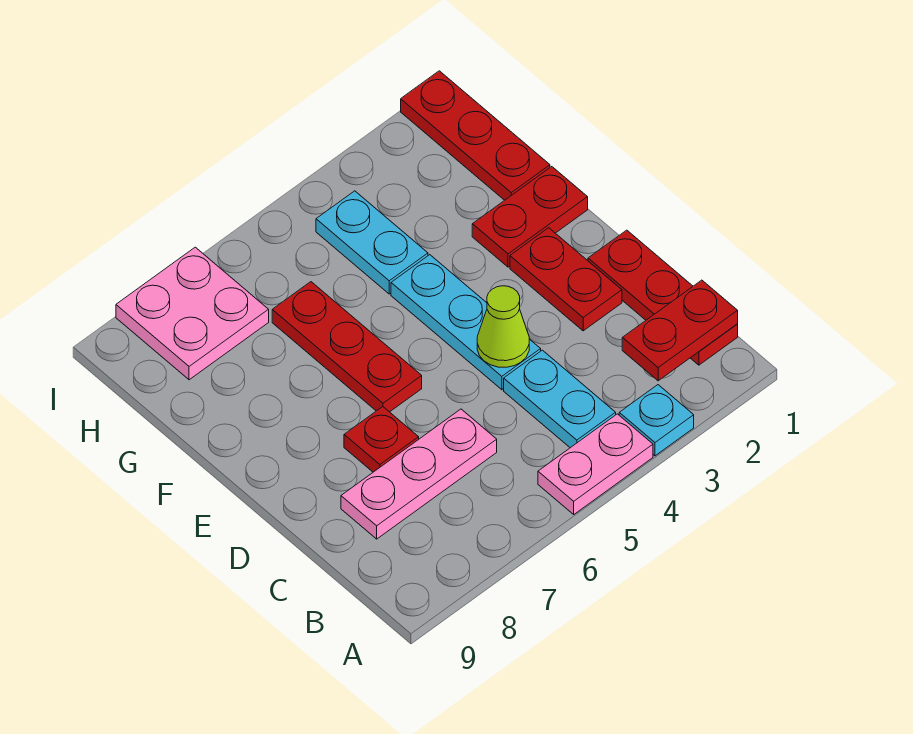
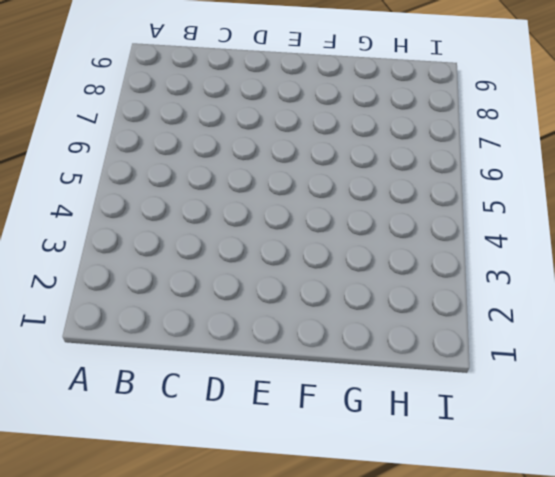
none -> cyan plate A3 level 1
none -> pink plate A4:A5 level 1
none -> red plate B1:D1 level 1

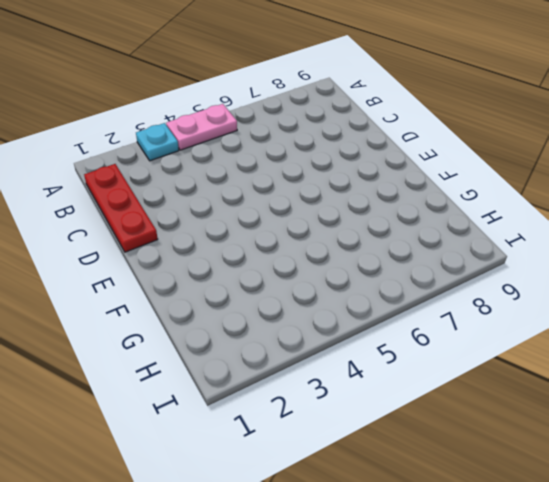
none -> cyan plate B4:C4 level 1
none -> pink plate C6:C8 level 1
none -> red plate D2:E2 level 1

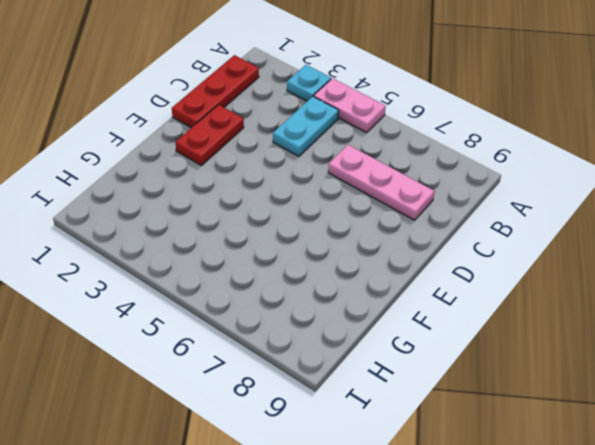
none -> cyan plate D4:F4 level 1
none -> red plate D7 level 1
none -> red plate E6:G6 level 1

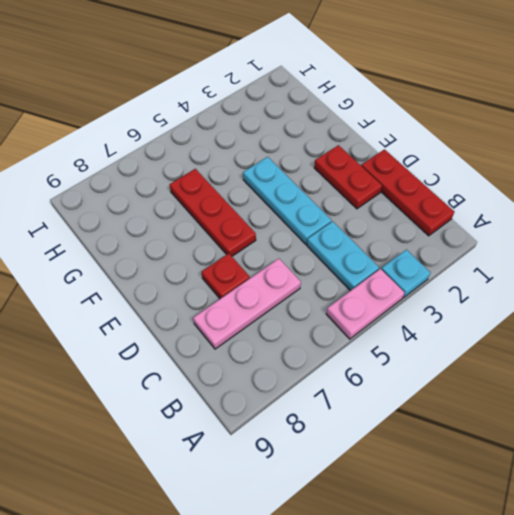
none -> red plate F1:F2 level 1
none -> red plate G1:I1 level 1
none -> cyan plate G4:H4 level 1

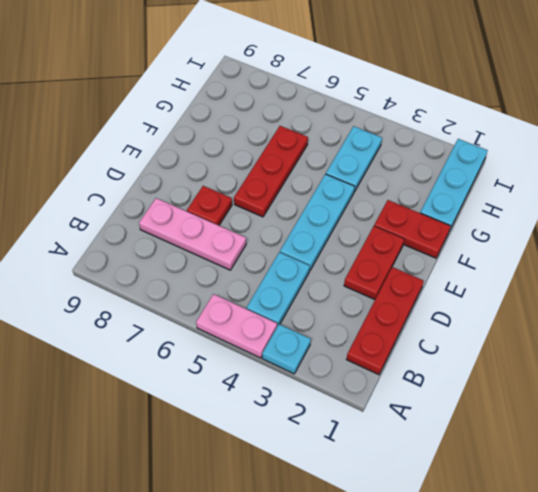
cyan plate G1:I1 level 1 -> red plate G1:I1 level 1
none -> pink plate H7:I8 level 1
none -> red plate B1:B2 level 2
none -> lime cone D4 level 2

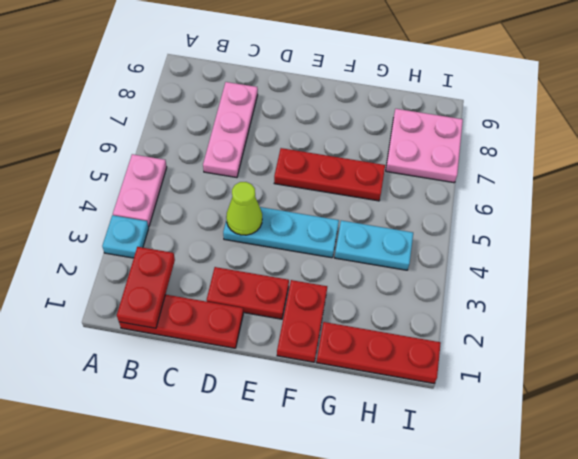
none -> cyan plate B4:C4 level 1
none -> red plate D7 level 1

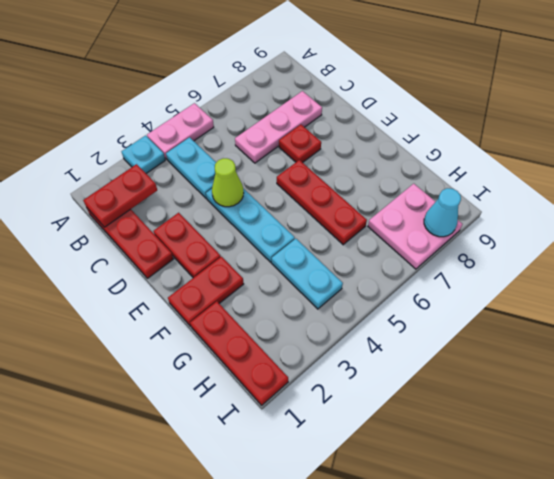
cyan cone I8 level 2 -> none

